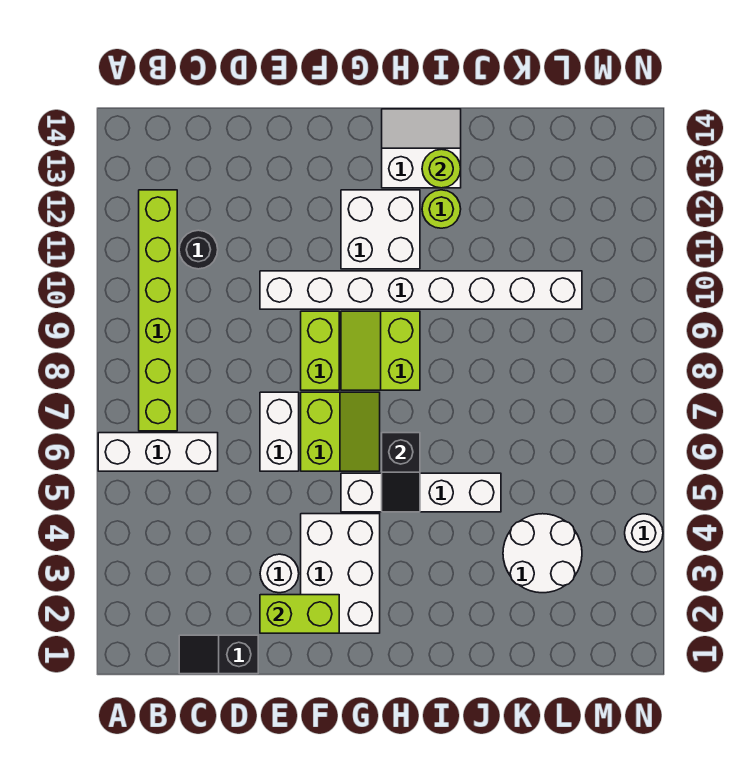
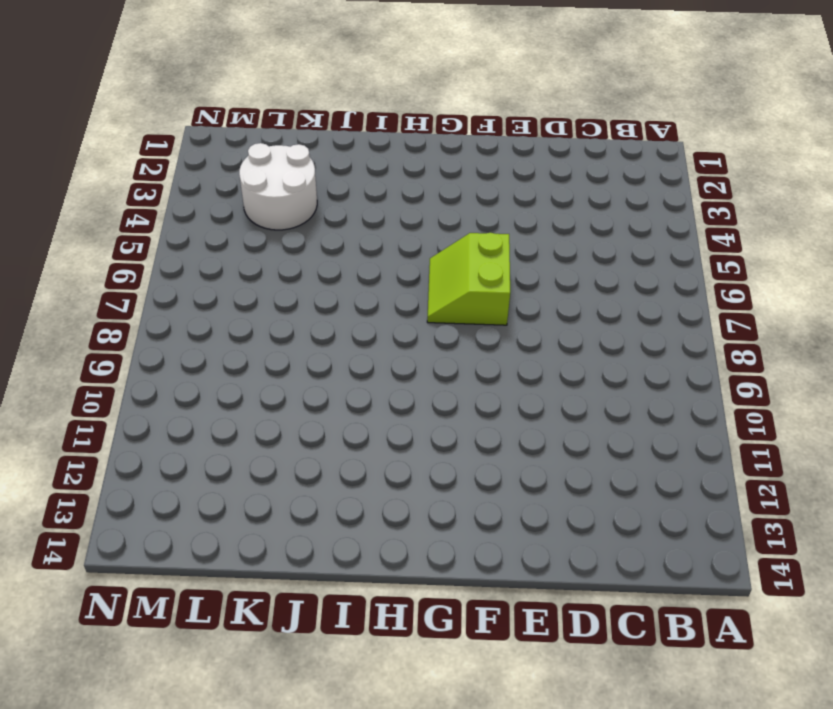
none -> white brick A6:C6 level 1
none -> lime brick B7:B12 level 1
none -> black slope C1:D1 level 1 top D

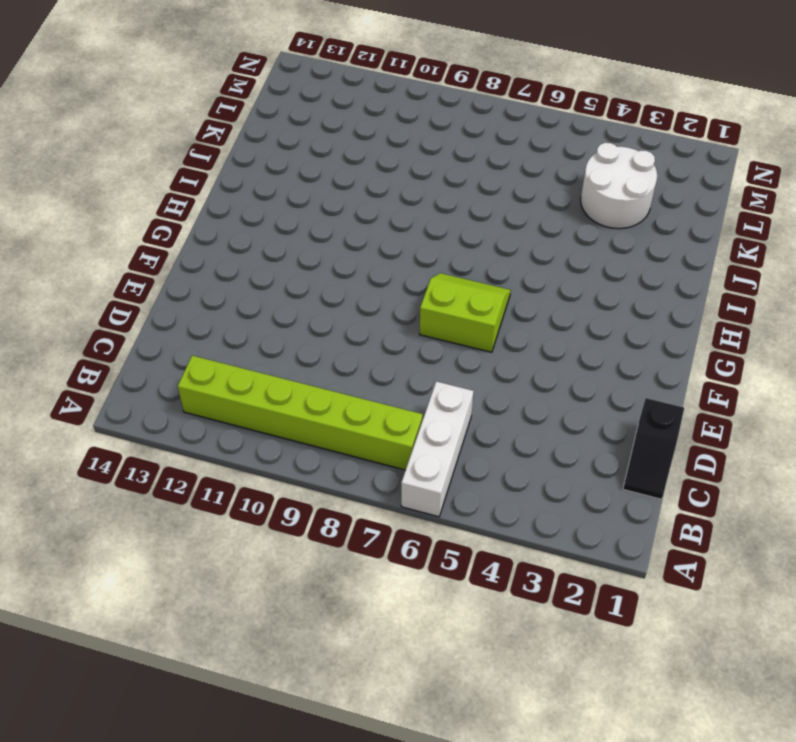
none -> black round brick C11 level 1
none -> white round brick E3 level 1
none -> white brick E6:E7 level 1

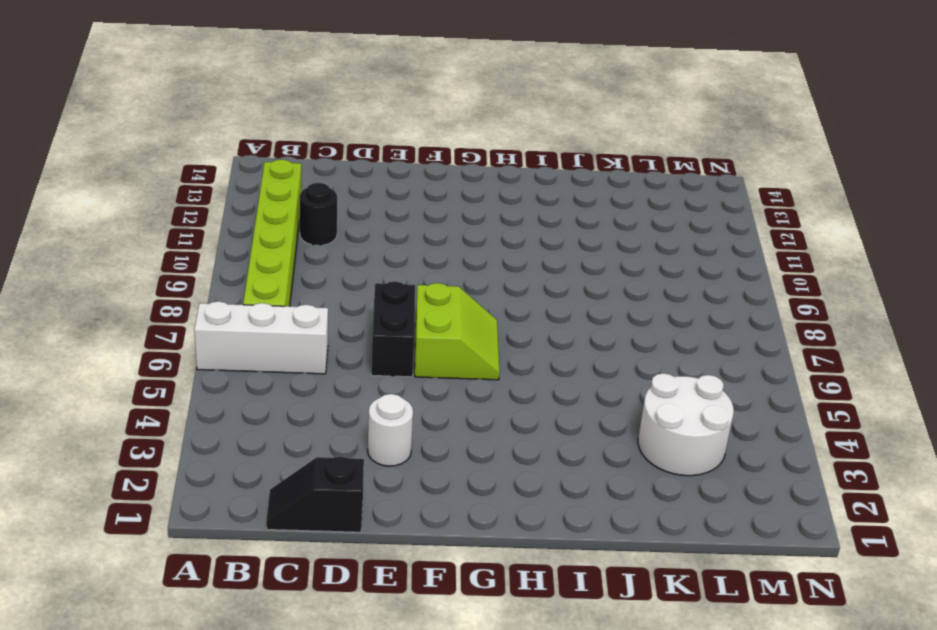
black brick E6:E7 level 1 -> white brick E6:E7 level 1
none -> white brick E10:L10 level 1
none -> white brick F2:G4 level 1
none -> lime brick F8:F9 level 1

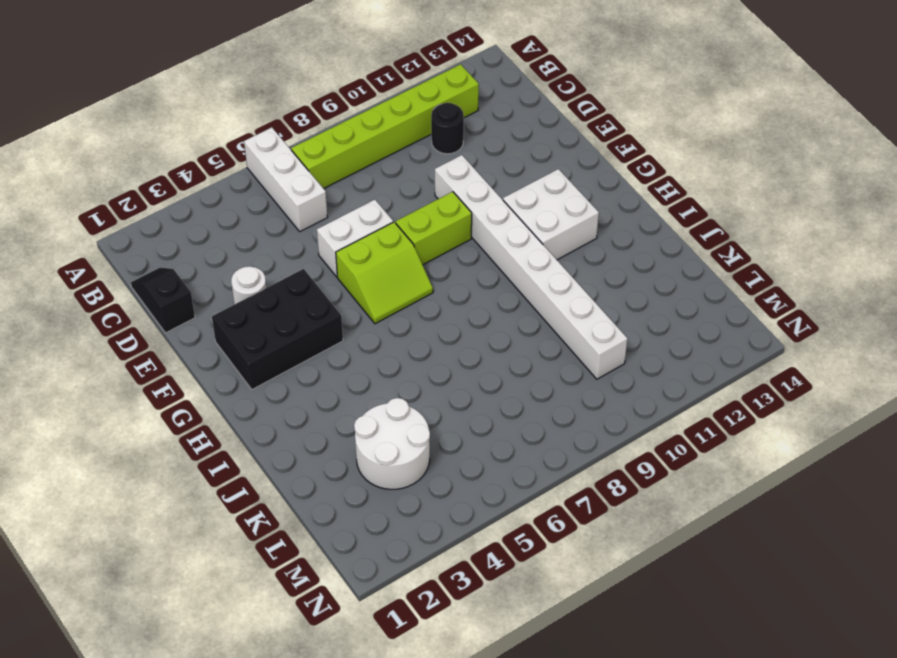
black brick F2:G4 level 1 -> white brick F2:G4 level 1
none -> white brick G5:J5 level 1
none -> lime slope G8:H9 level 1 top H
none -> white slope H13:I14 level 1 top 13

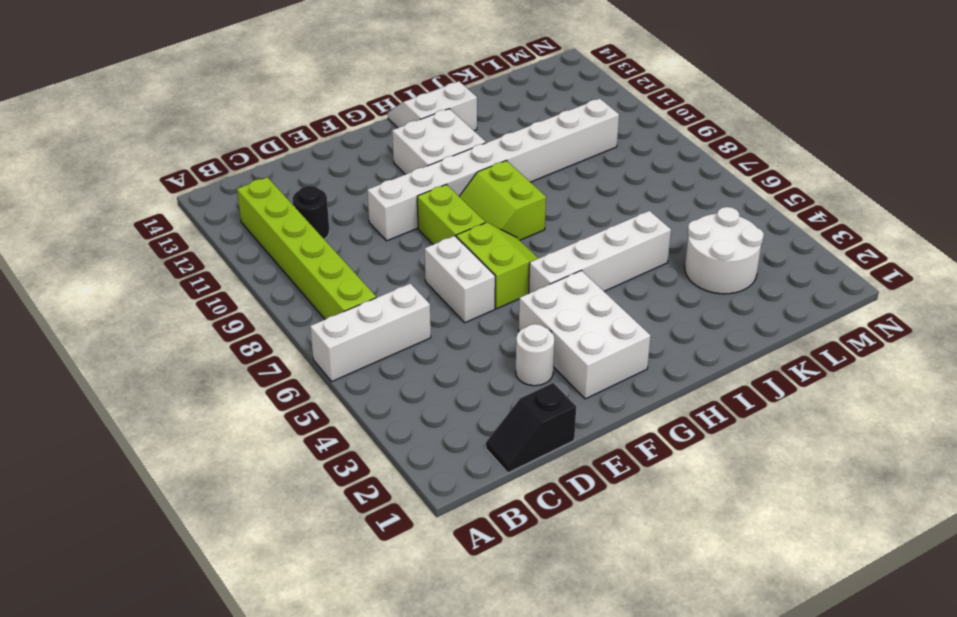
none -> lime round brick I12 level 1
none -> white round brick N4 level 1
none -> lime brick E2:F2 level 2

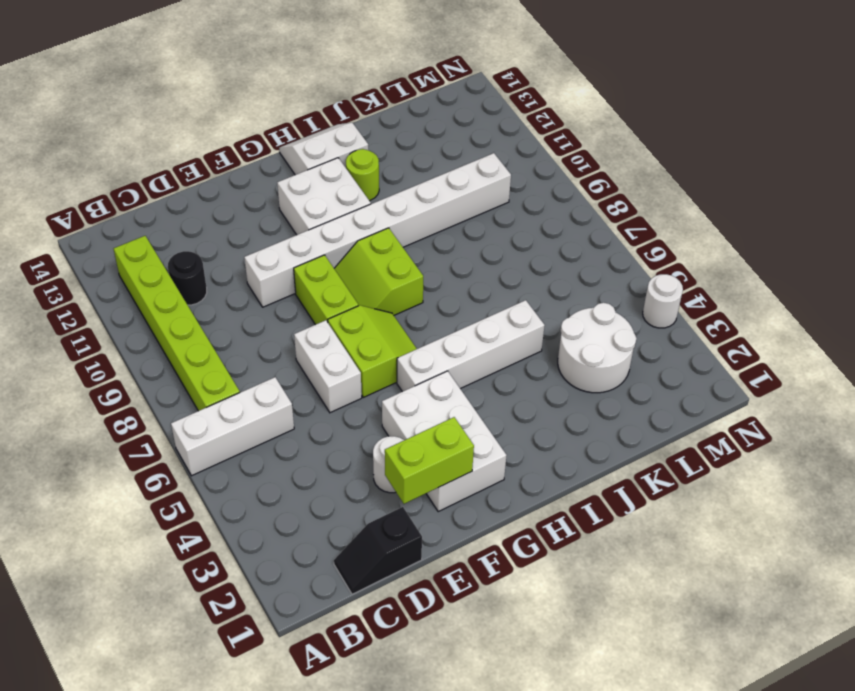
none -> black slope H5:H6 level 2 top 6
none -> lime round brick I13 level 2

